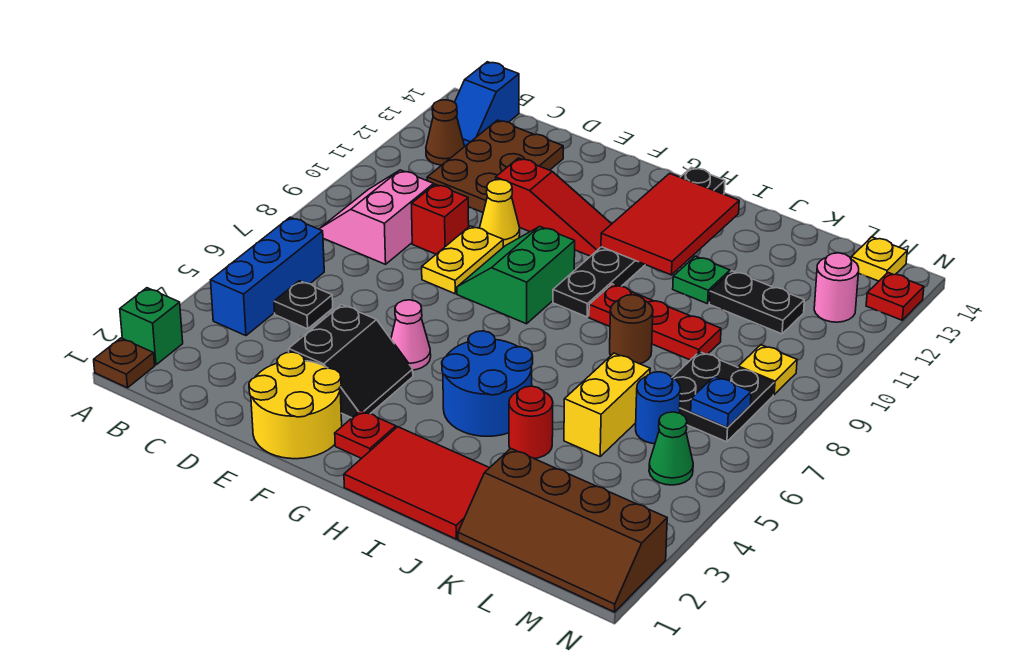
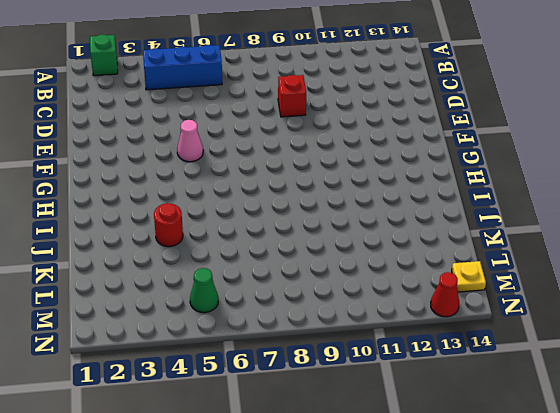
red cone N13 level 1 -> red plate N13 level 1
none -> brown plate A1 level 1
none -> pink slope B8:C9 level 1 top C
none -> brown cone B12 level 1
none -> blue slope B13:B14 level 1 top 14

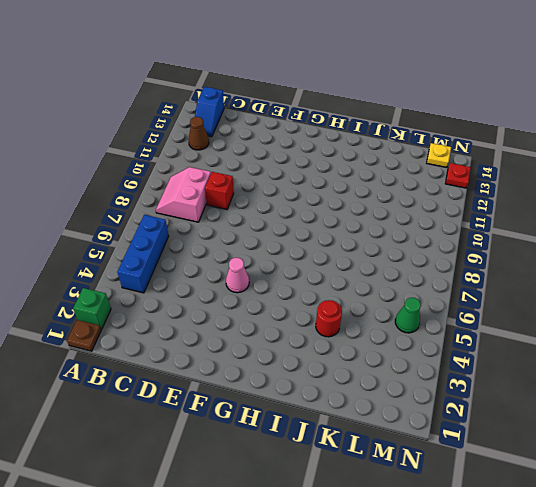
none -> black plate C5 level 1
none -> brown plate C11:D13 level 1
none -> yellow round brick E1:F2 level 1
none -> black slope E3:F4 level 1 top E

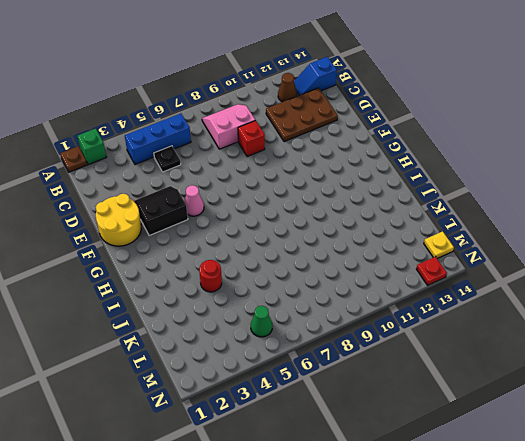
black slope E3:F4 level 1 top F -> black slope E3:F4 level 1 top E
none -> yellow plate E8:E9 level 1
none -> yellow cone E10 level 1
none -> red slope E11:G11 level 1 top E
none -> green slope F8:G9 level 1 top G

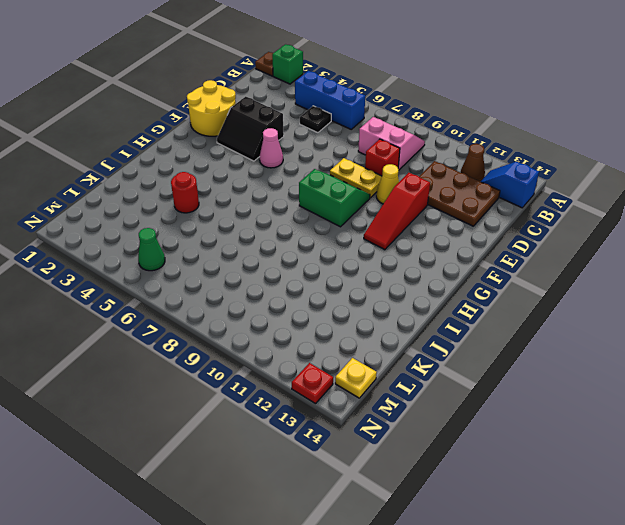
none -> red plate G2 level 1
none -> red tile H1:J2 level 1
none -> blue round brick H4:I5 level 1
none -> black plate H9:H14 level 1

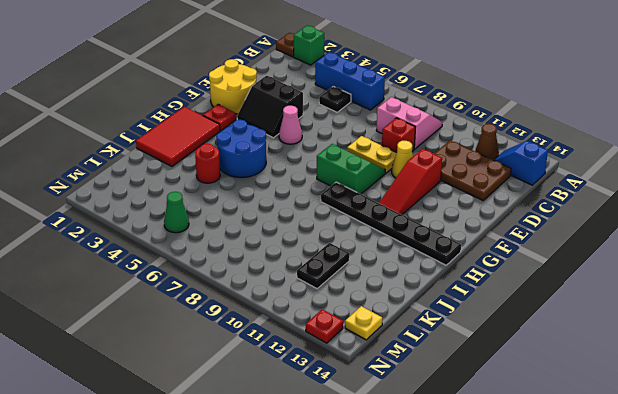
none -> red plate I9:K9 level 1
none -> brown round brick J8 level 1
none -> green plate J11 level 1
none -> brown slope K1:N2 level 1 top 2

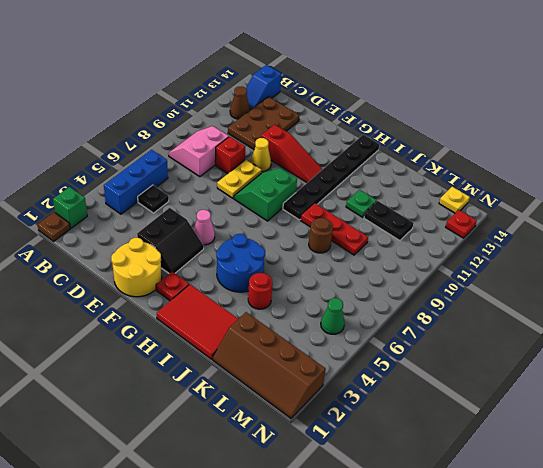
none -> yellow brick K5:K6 level 1
none -> blue round brick L6 level 1
none -> black plate L7:M8 level 1
none -> yellow plate M9 level 1

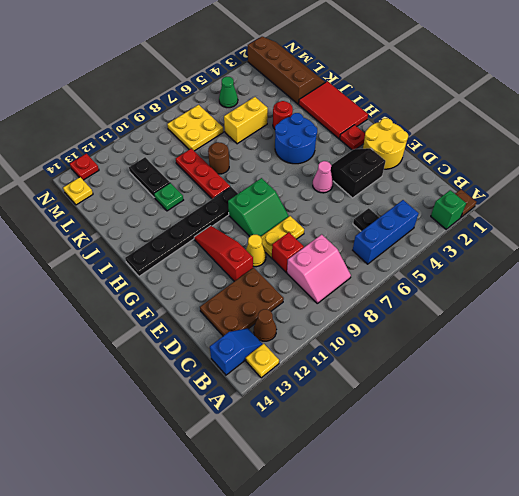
yellow plate A13 level 1 -> yellow plate M9 level 1
yellow plate L7:M8 level 1 -> black plate L7:M8 level 1
none -> blue round brick L6 level 1
none -> pink round brick M12 level 1
none -> red tile H11:I13 level 2
none -> blue plate M7 level 2

